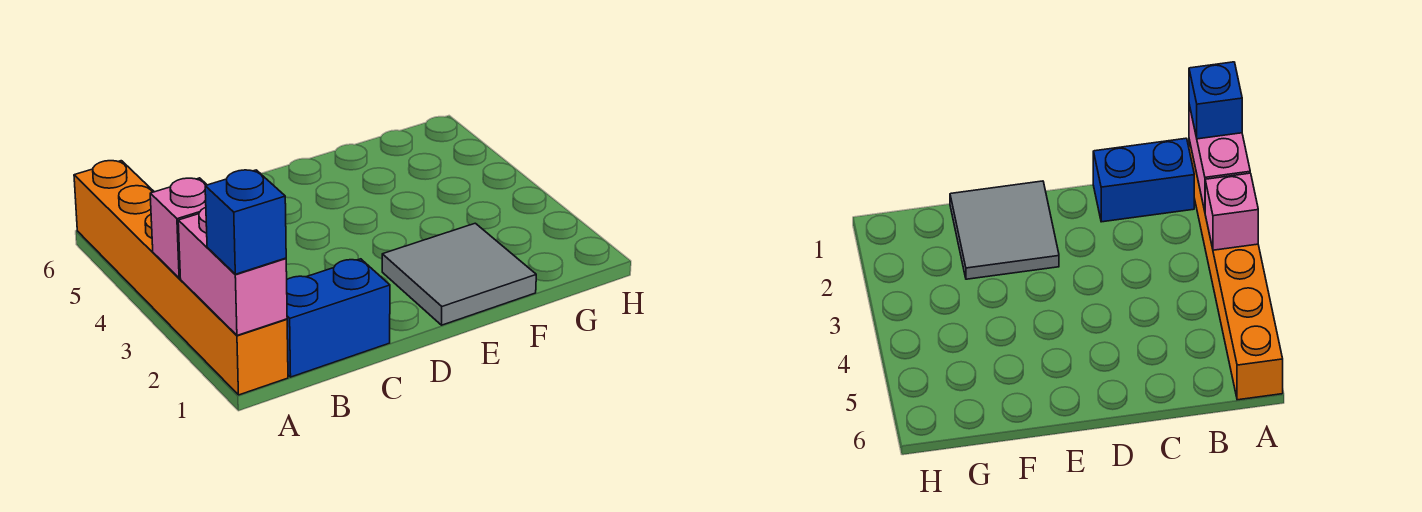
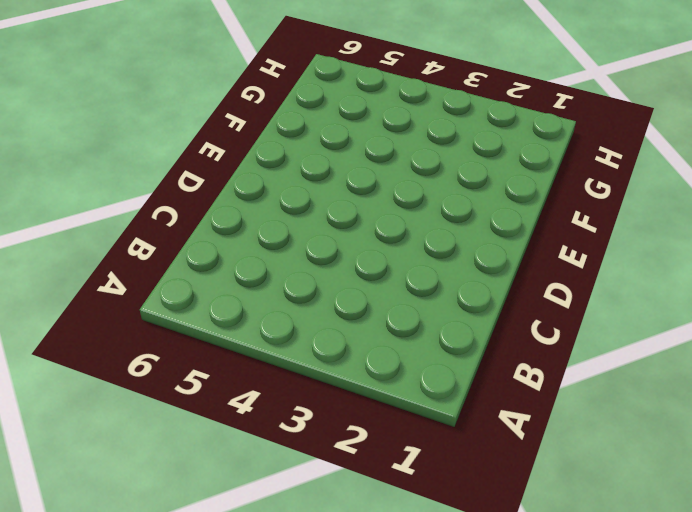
none -> orange brick A1:A6 level 1
none -> blue brick B1:C1 level 1

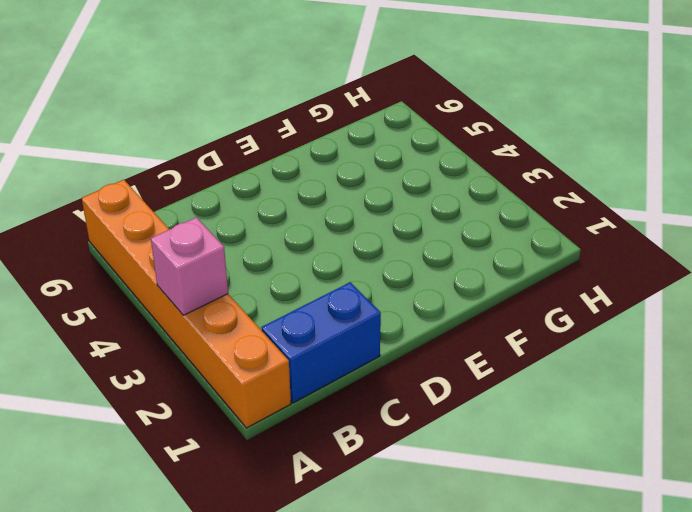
none -> grey tile E1:F2 level 1
none -> pink brick A1:A2 level 2

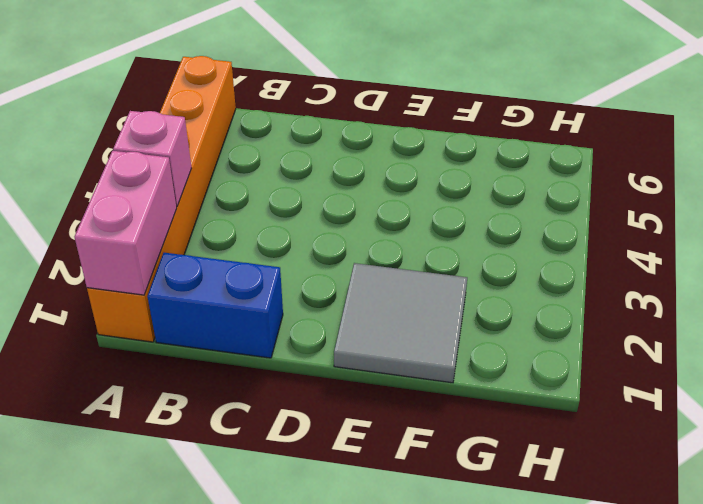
none -> blue brick A1 level 3

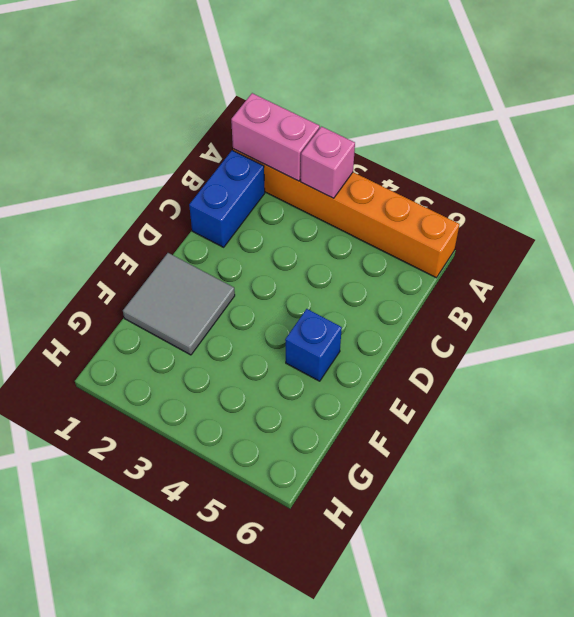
blue brick E5 level 1 -> blue brick A1 level 3

